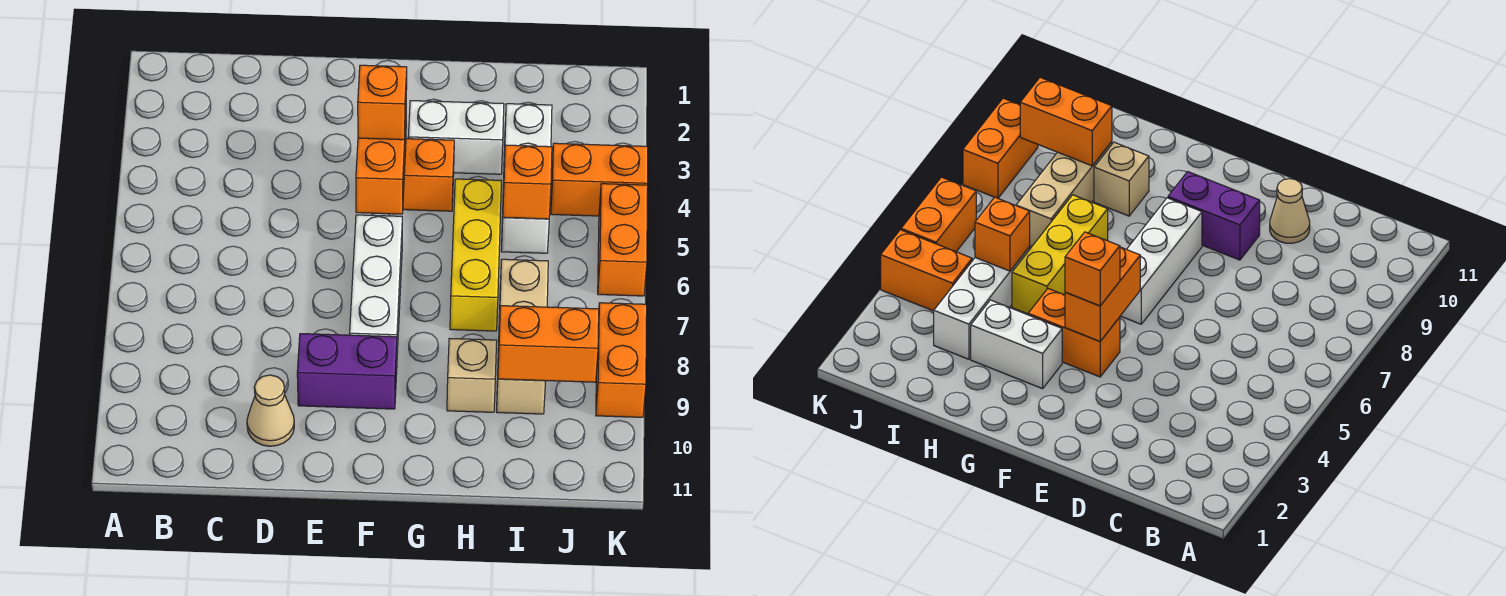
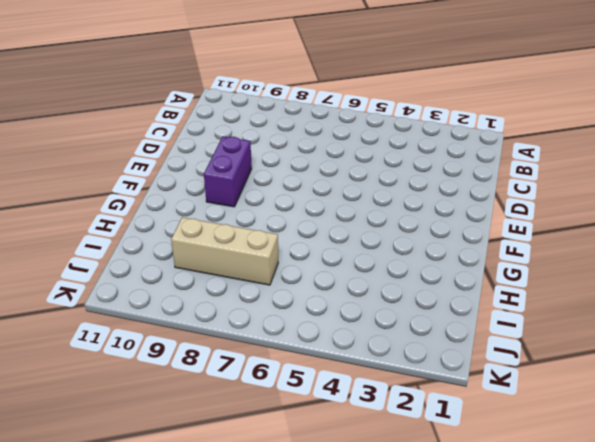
none -> tan cone D10 level 1
none -> orange brick F4:G4 level 1
none -> white brick F6:F8 level 1

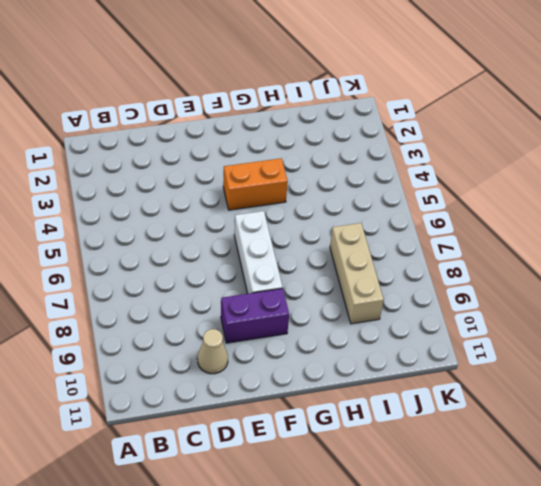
none -> white brick G3:H3 level 1
none -> yellow brick H5:H7 level 1
none -> tan brick H9 level 1

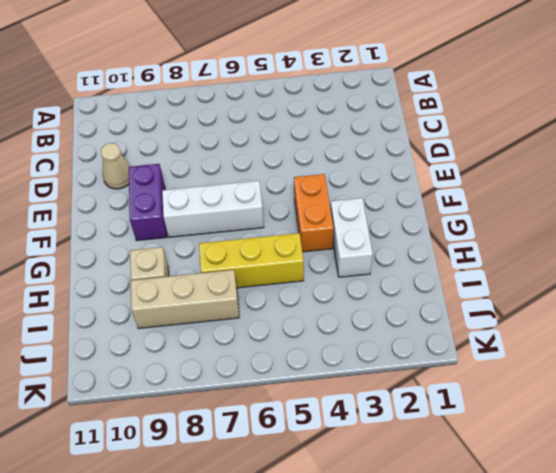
none -> white brick I3:I5 level 1
none -> orange brick J4:K4 level 1
none -> orange brick K5:K6 level 1

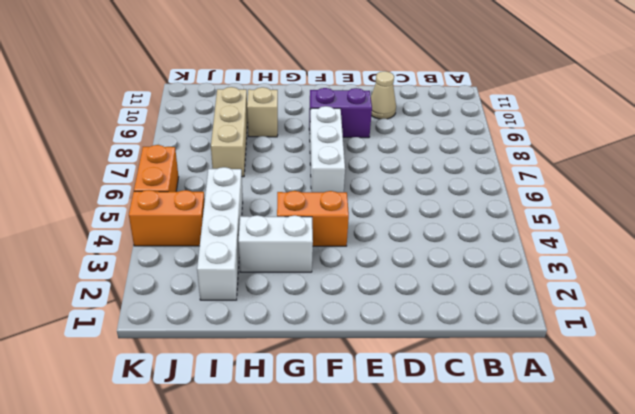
white brick I2:I5 level 1 -> white brick I3:I5 level 1
none -> yellow brick H5:H7 level 1
none -> orange brick K8:K9 level 1
none -> orange brick F4:F5 level 2

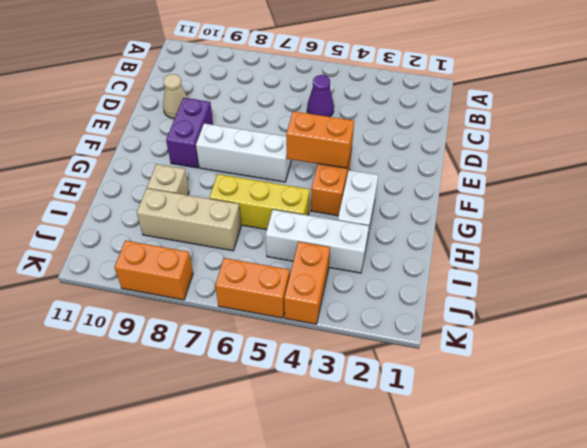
purple cone C5 level 1 -> none
none -> orange brick I5 level 2
none -> orange brick I9:J9 level 2
none -> orange brick F4 level 3

